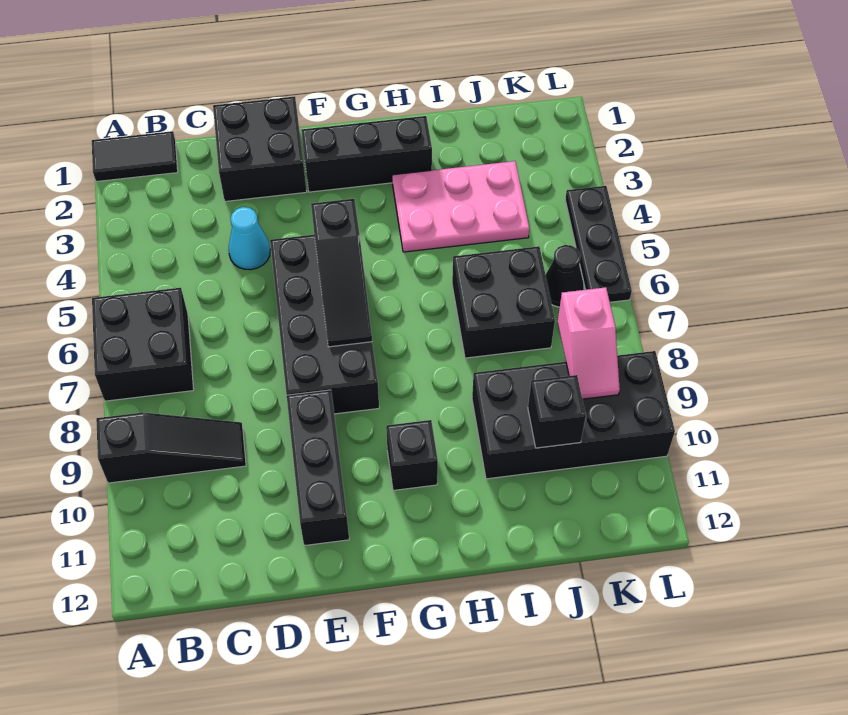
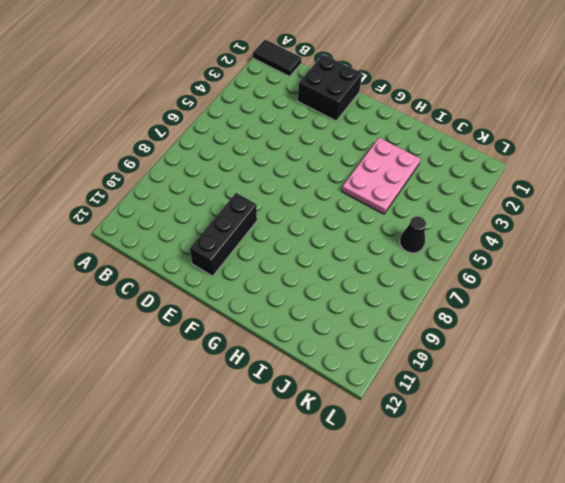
pink plate H3:I5 level 1 -> pink plate H3:J4 level 1
none -> black brick A6:B7 level 1
none -> black slope A9:C9 level 1 top A
none -> cyan cone D4 level 1

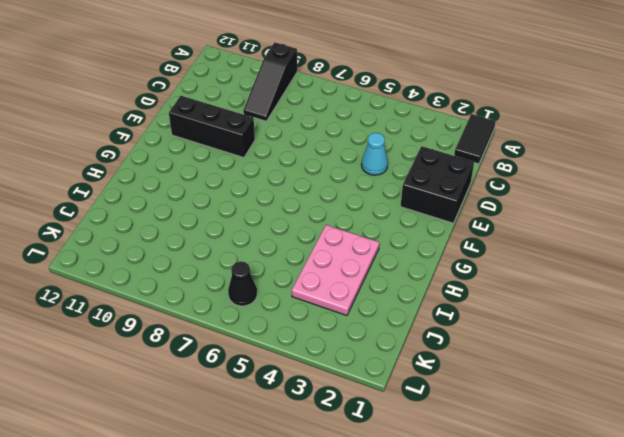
none -> black brick A6:B7 level 1
none -> black brick E5:F8 level 1
none -> black brick F2:H2 level 1

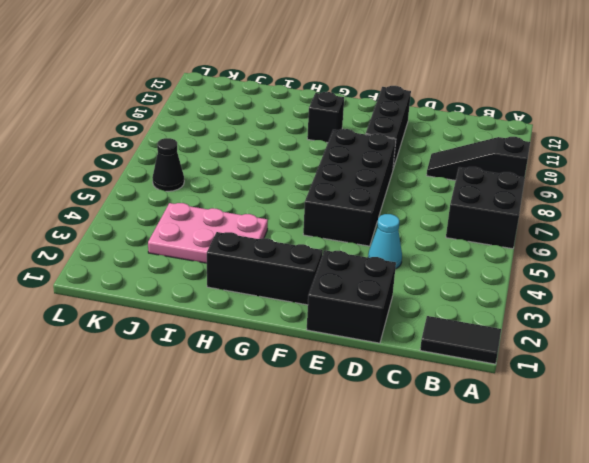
none -> black brick I6:J7 level 1
none -> black brick I9:L10 level 1
none -> black plate L4:L6 level 1

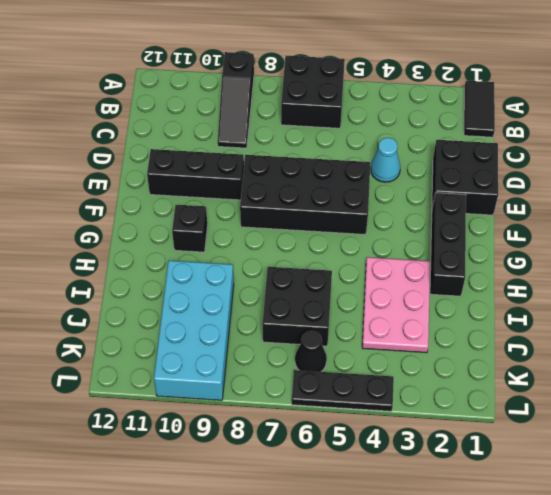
cyan brick I9:L10 level 1 -> black brick I9:L10 level 1
none -> black slope F5:F7 level 2 top 5
none -> black brick J10 level 2
none -> pink slope K8:K9 level 2 top 8

